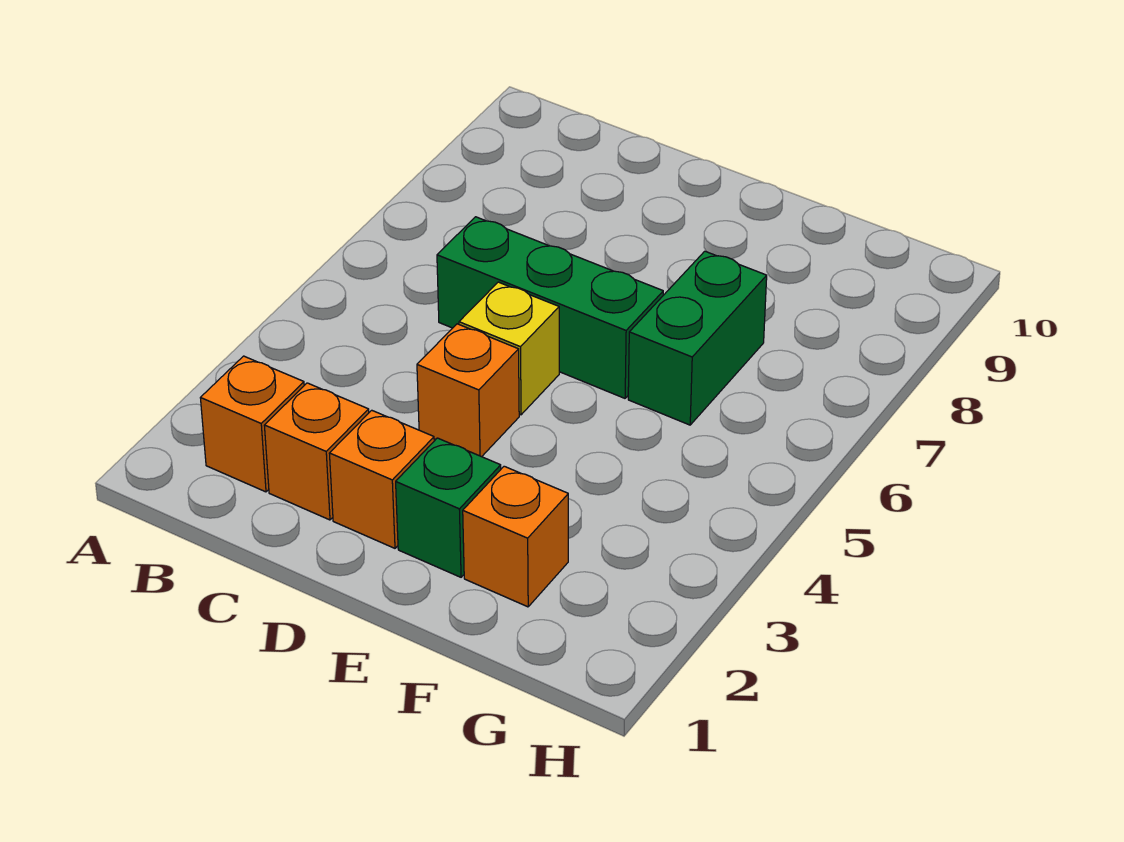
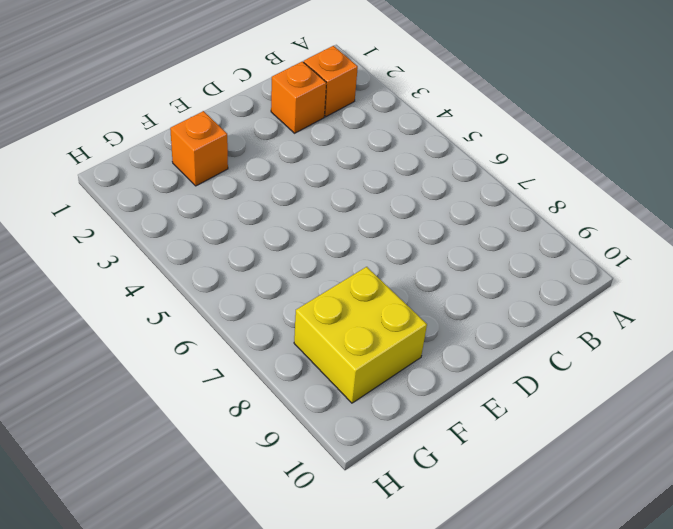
yellow brick F8:G9 level 1 -> none
none -> green brick C6:E6 level 1
none -> orange brick D2 level 1

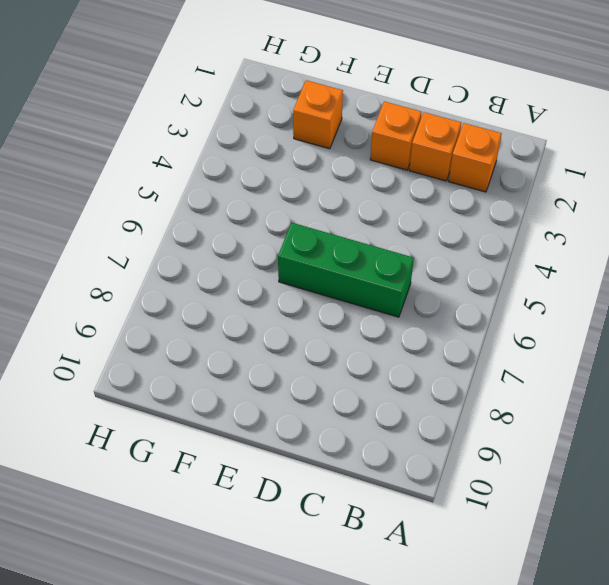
none -> orange brick D4 level 1
none -> yellow brick D5 level 1

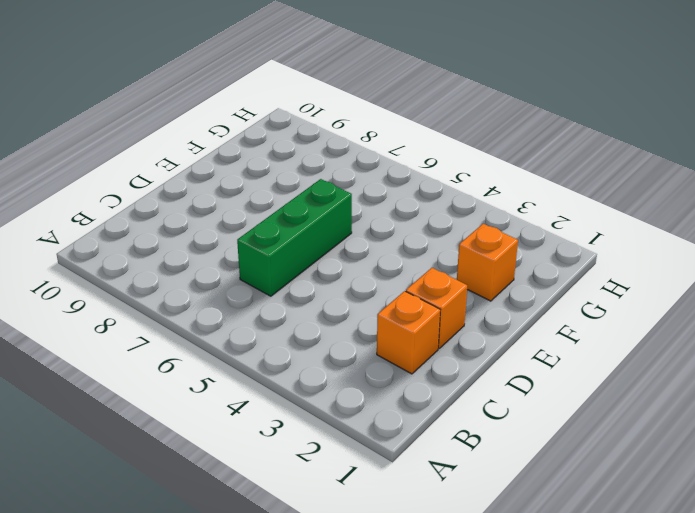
none -> orange brick B2 level 1
none -> orange brick D4 level 1

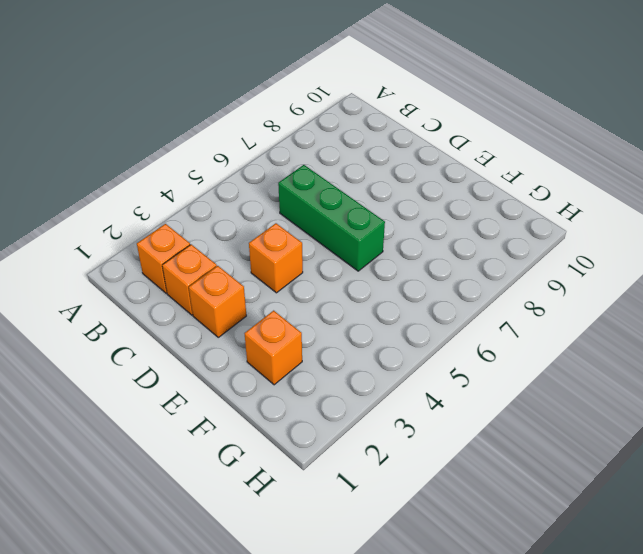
none -> yellow brick D5 level 1
none -> green brick E2 level 1

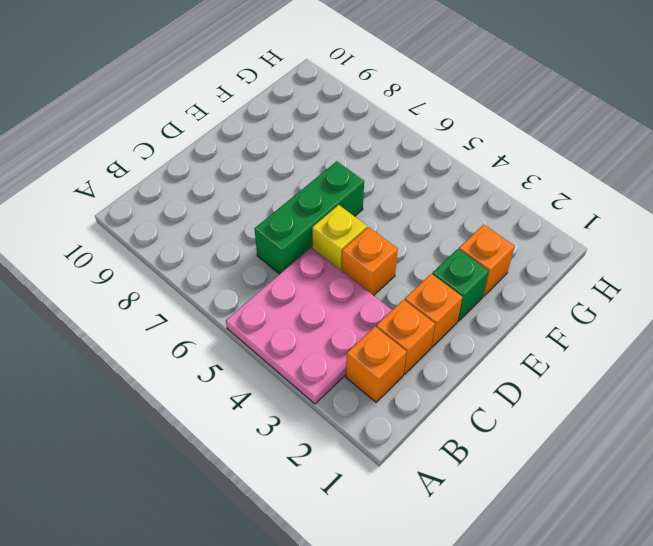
pink plate A3:C5 level 1 -> none
none -> green brick F6:F7 level 1

